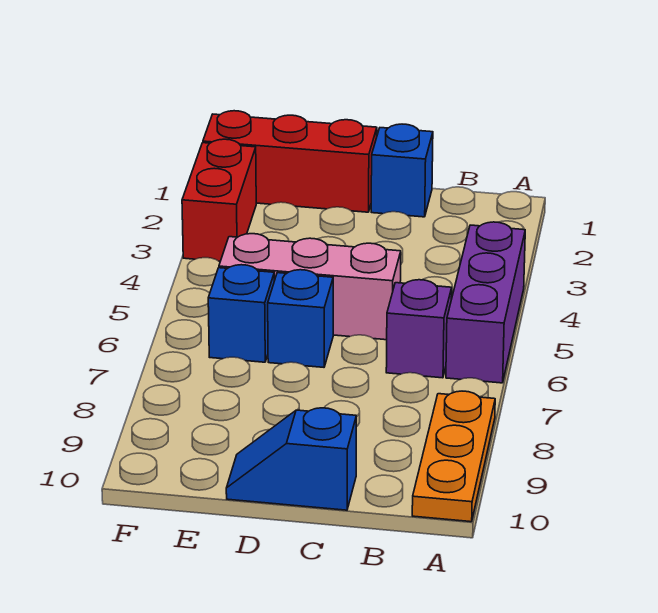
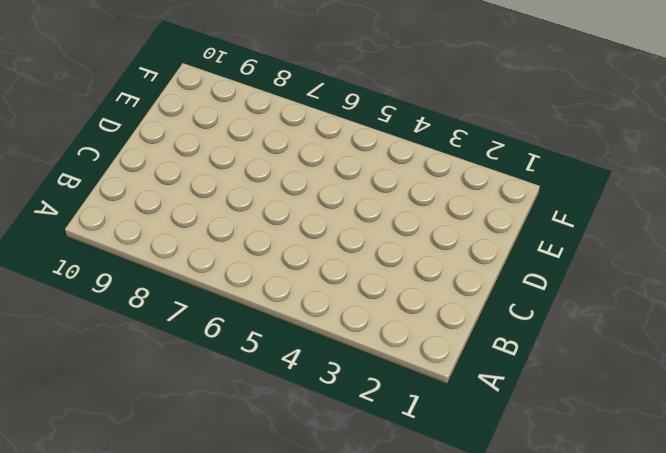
none -> purple brick A4:A6 level 1
none -> orange plate A8:A10 level 1

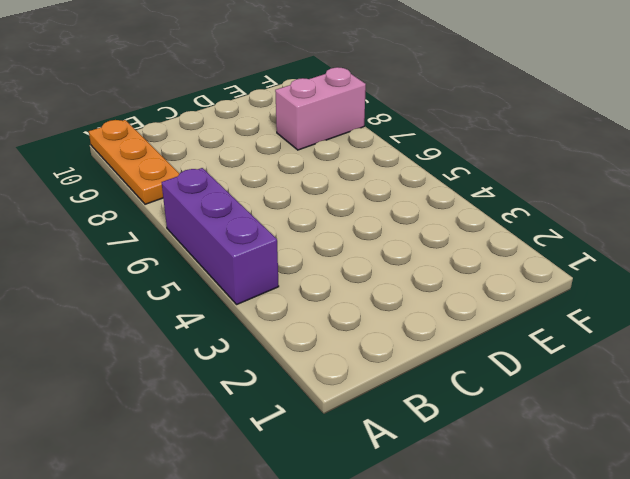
pink brick E8:F8 level 1 -> none
none -> purple brick B6 level 1
none -> blue brick C1 level 1

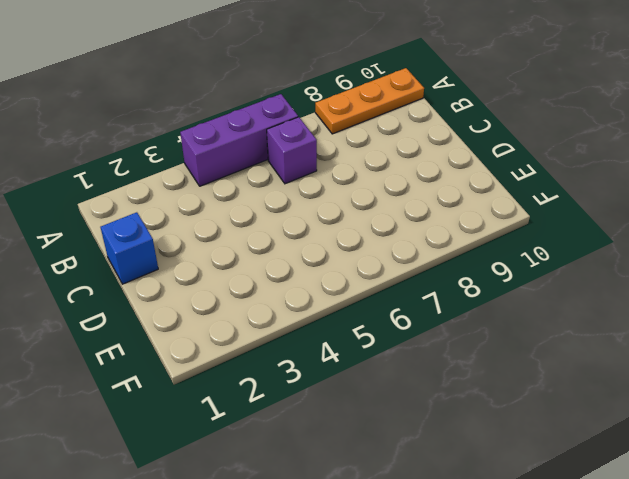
none -> pink brick C5:E5 level 1
none -> blue slope C10:D10 level 1 top C

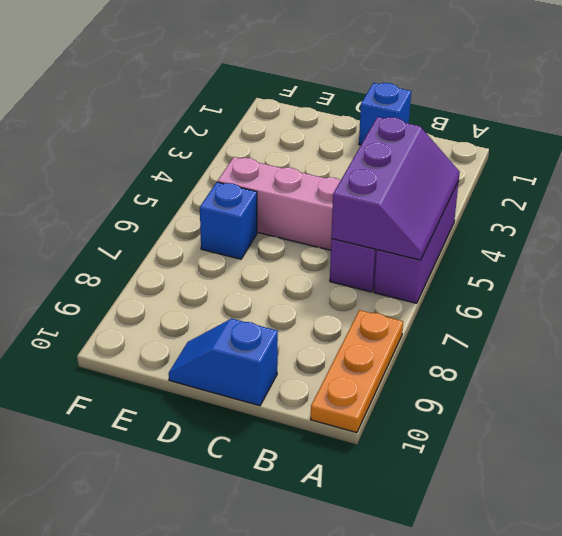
purple slope A4:B6 level 2 top B -> none
none -> red brick D1:F1 level 1
none -> blue brick D6 level 1

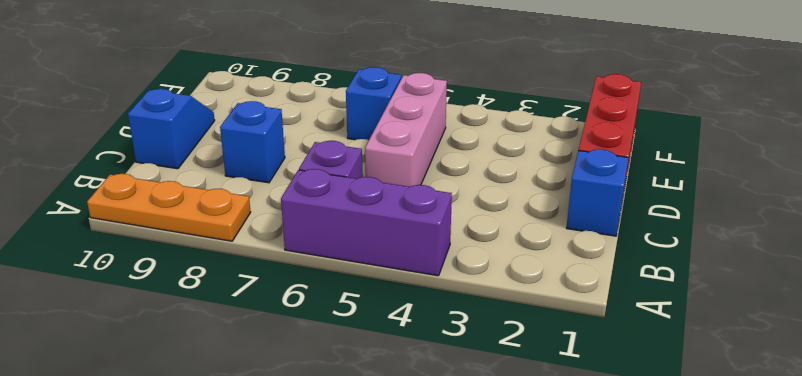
blue brick C8 level 1 -> blue brick D6 level 1
none -> red brick F2:F3 level 1

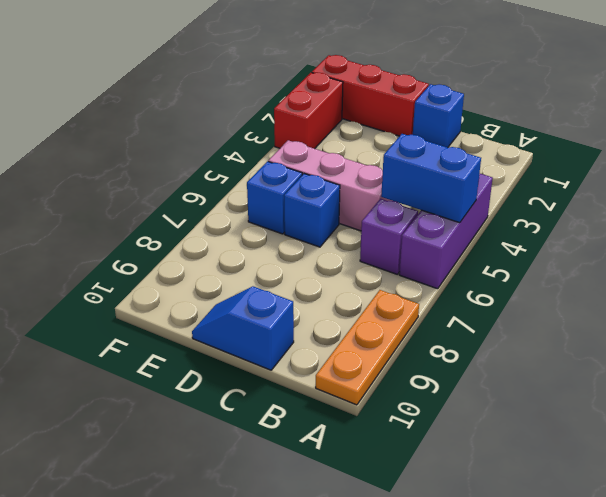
blue brick A5:B5 level 2 -> none

